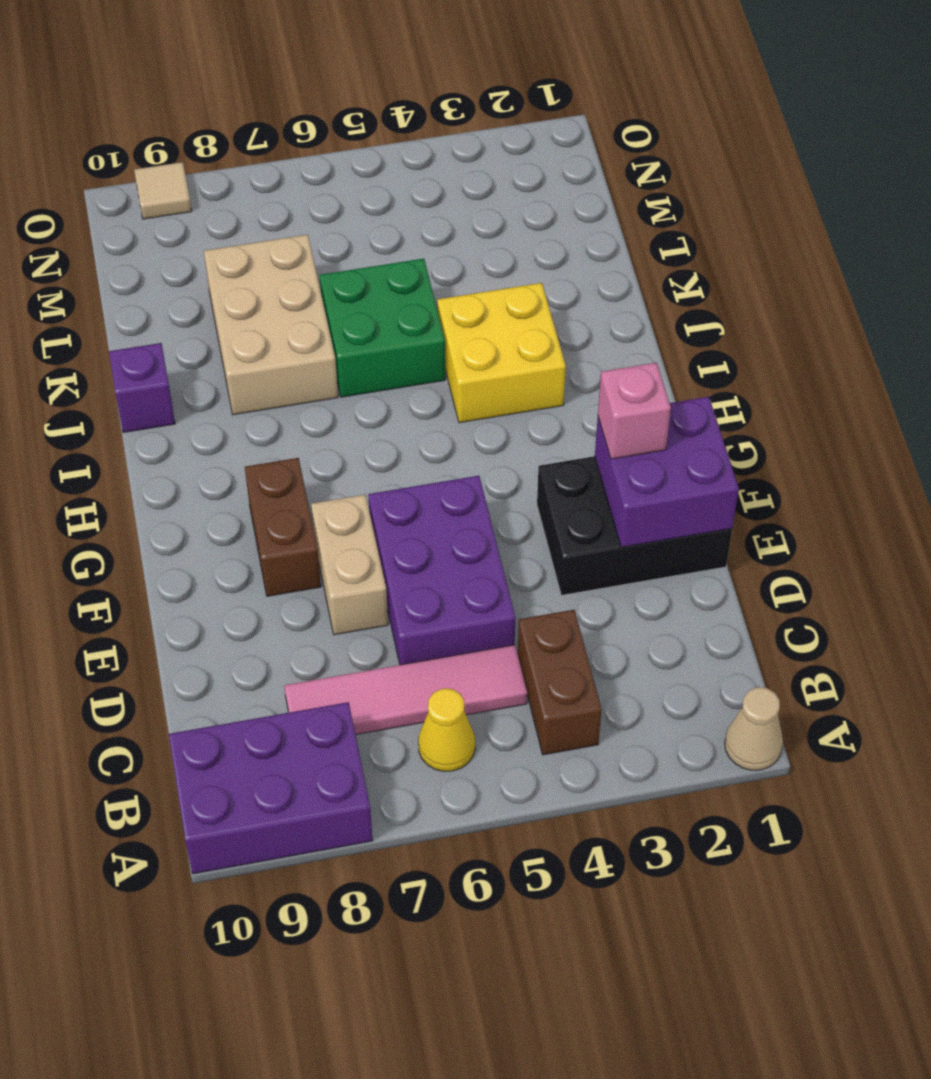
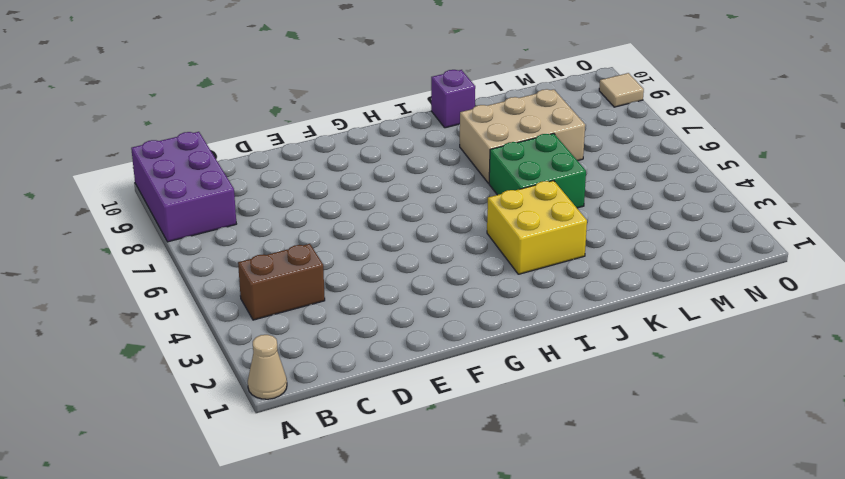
none -> yellow cone B6 level 1
none -> pink tile C5:C8 level 1
none -> purple brick D5:F6 level 1

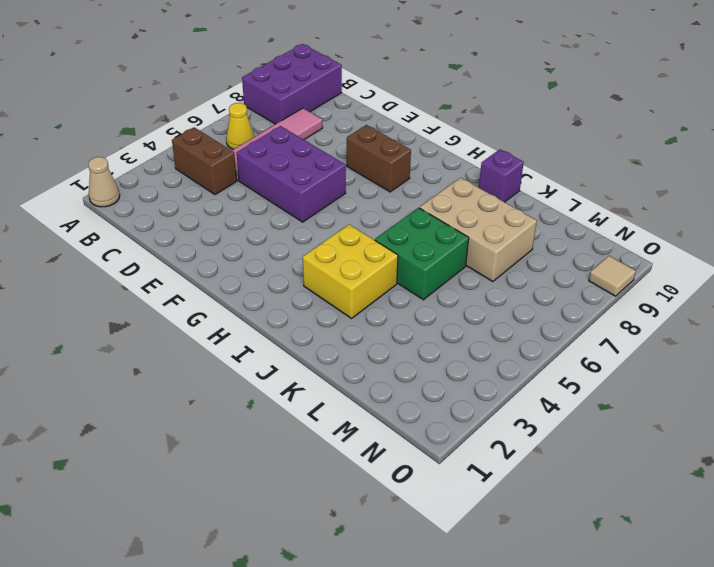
none -> black brick E1:F3 level 1
none -> tan brick E7:F7 level 1
none -> purple brick E1:F2 level 2

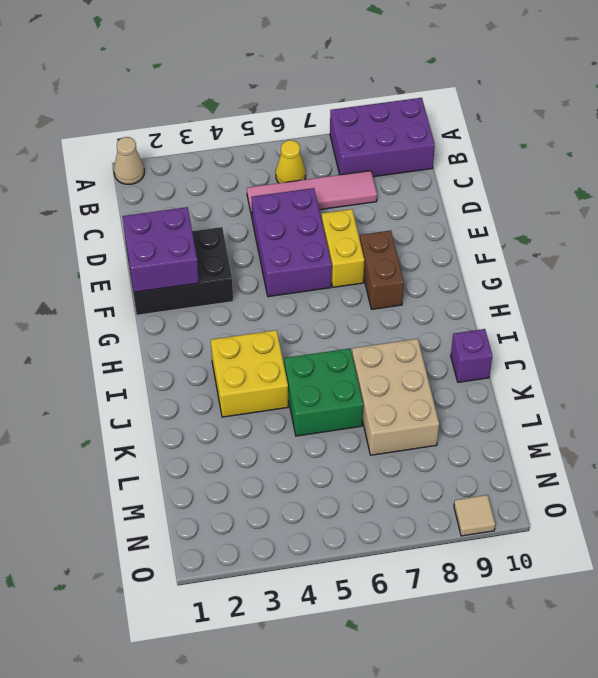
yellow brick E7:F7 level 1 -> tan brick E7:F7 level 1
none -> brown brick B4:C4 level 1
none -> pink brick F2 level 3

